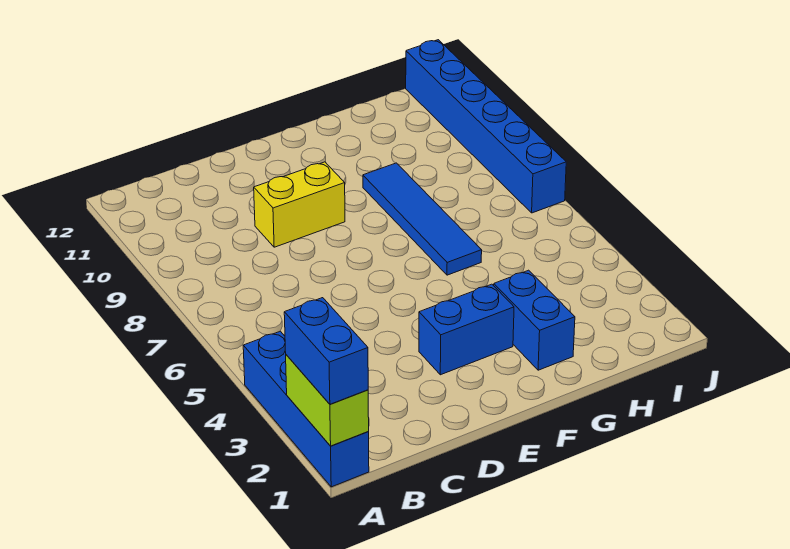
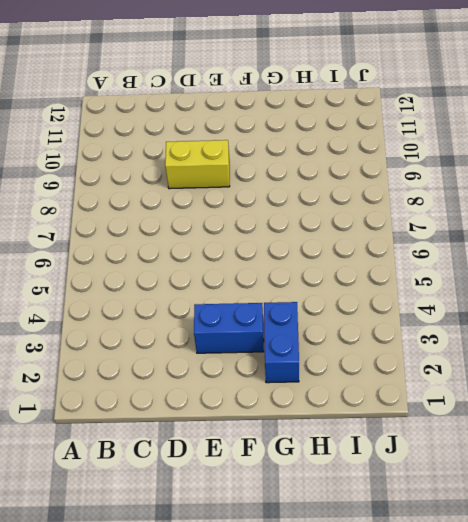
none -> blue brick A1:A4 level 1
none -> blue tile G6:G9 level 1

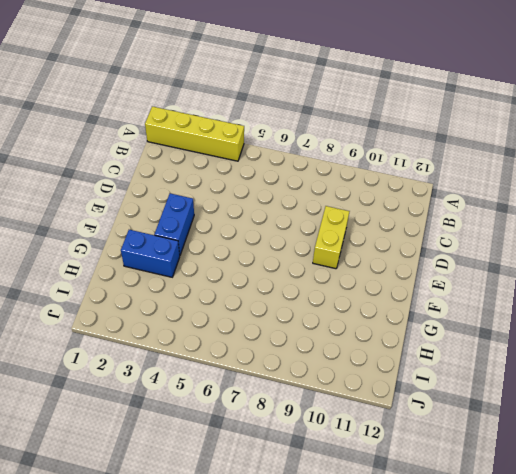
yellow brick A1:A4 level 1 -> blue brick A1:A4 level 1
none -> blue tile G6:G9 level 1
none -> blue brick J7:J12 level 1

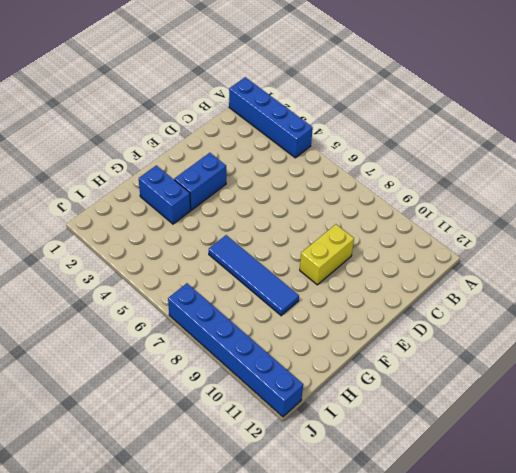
none -> lime brick A1:A2 level 2
none -> blue brick A1:A2 level 3

